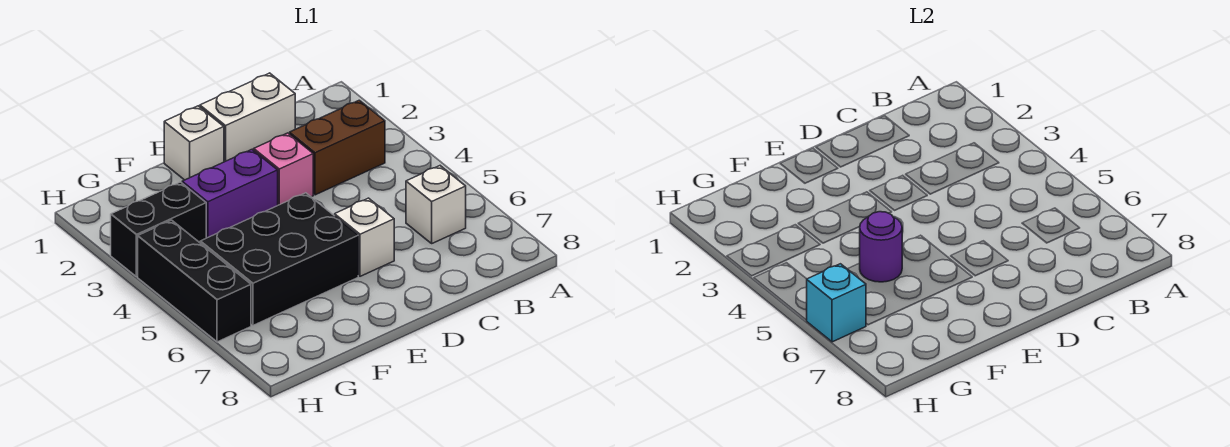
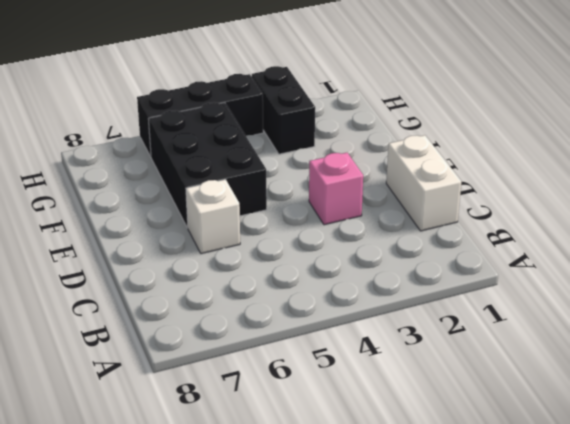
none -> brown brick B3:C3 level 1
none -> white brick B6 level 1
none -> white brick E1 level 1

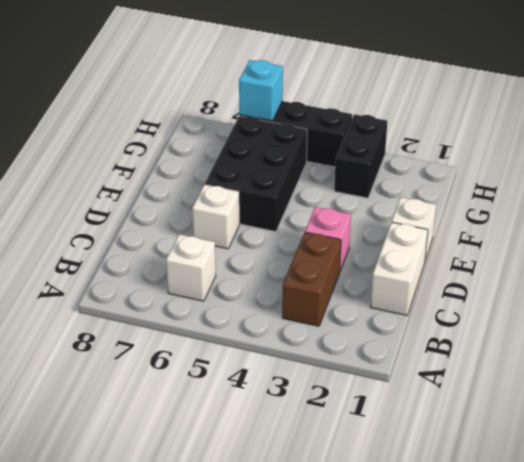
none -> purple brick E3:F3 level 1
none -> purple round brick F5 level 2

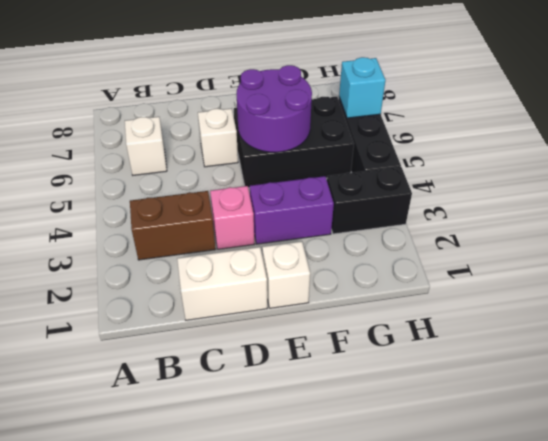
purple round brick E5:F6 level 2 -> purple round brick F5 level 2

